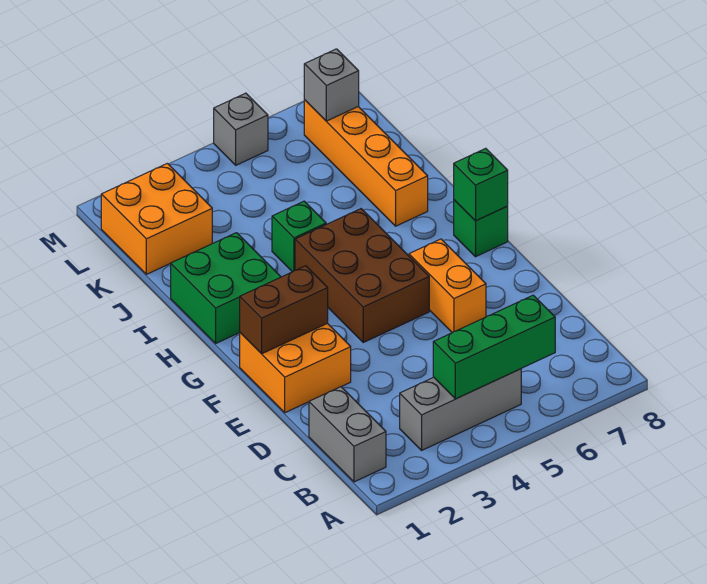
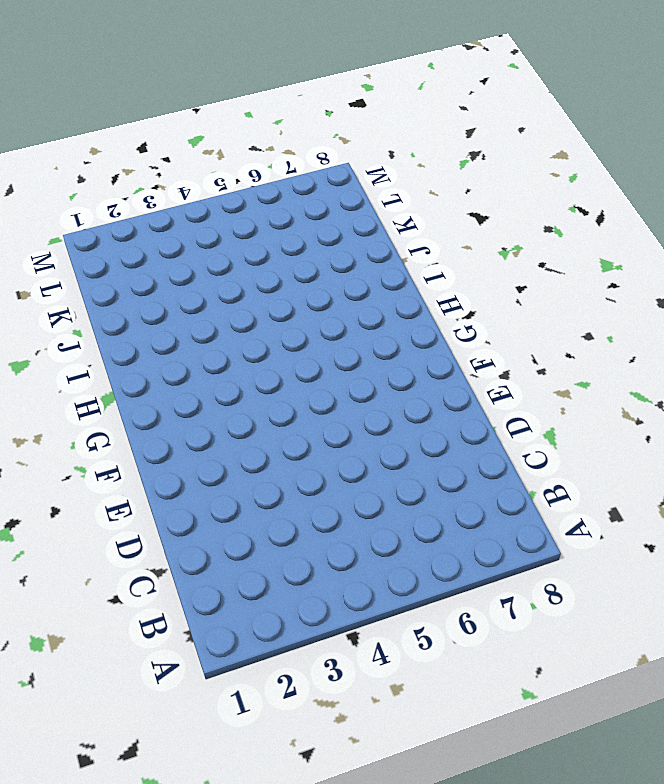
none -> grey brick B1:C1 level 1
none -> grey brick B3:B5 level 1
none -> orange brick E1:F2 level 1

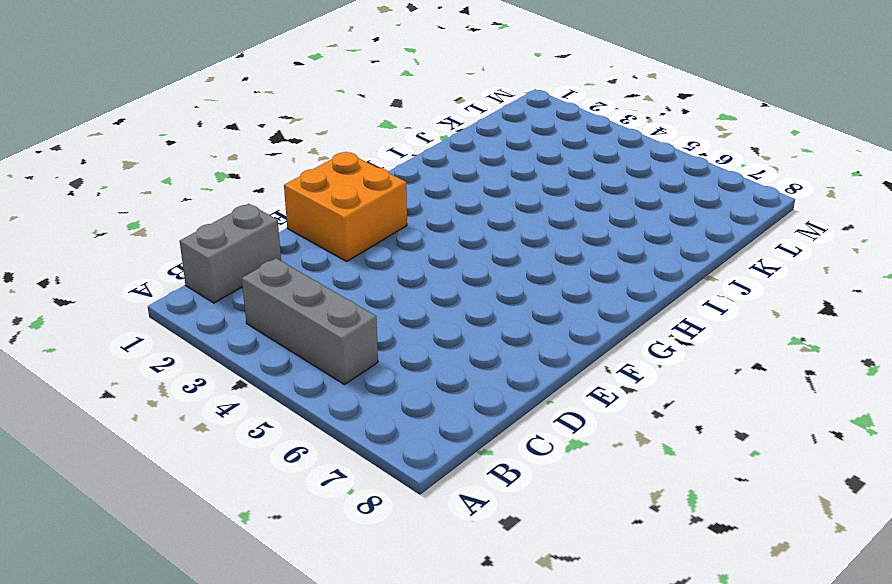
none -> orange brick E6:F6 level 1
none -> brown brick F4:H5 level 1
none -> green brick G8 level 1

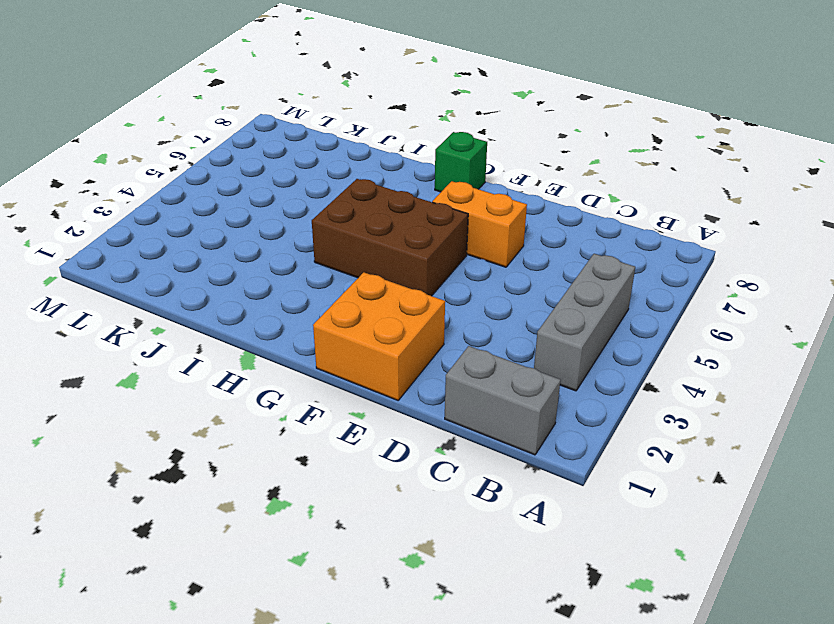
none -> green brick H1:I2 level 1
none -> green brick I4 level 1
none -> orange brick I7:L7 level 1

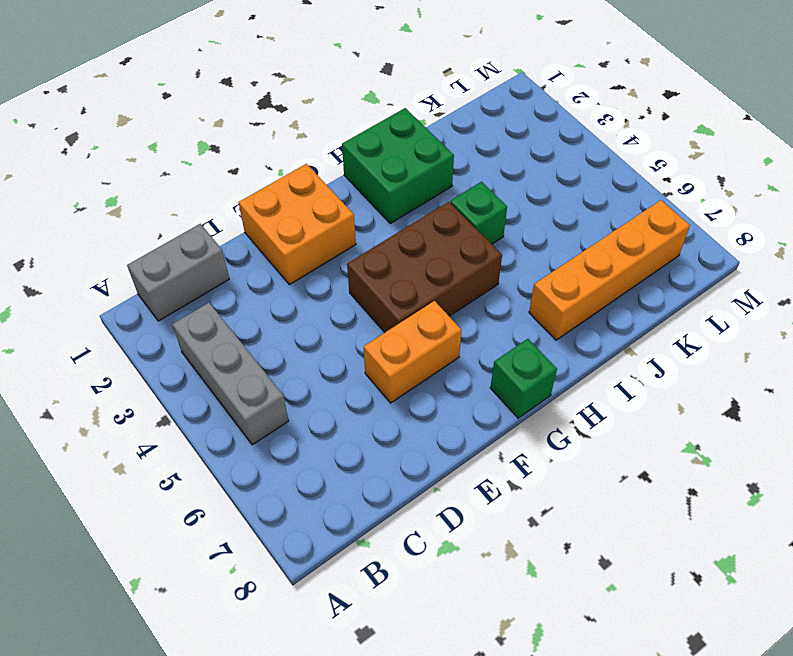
none -> orange brick K1:L2 level 1
none -> grey brick M5 level 1
none -> green brick B4:B6 level 2

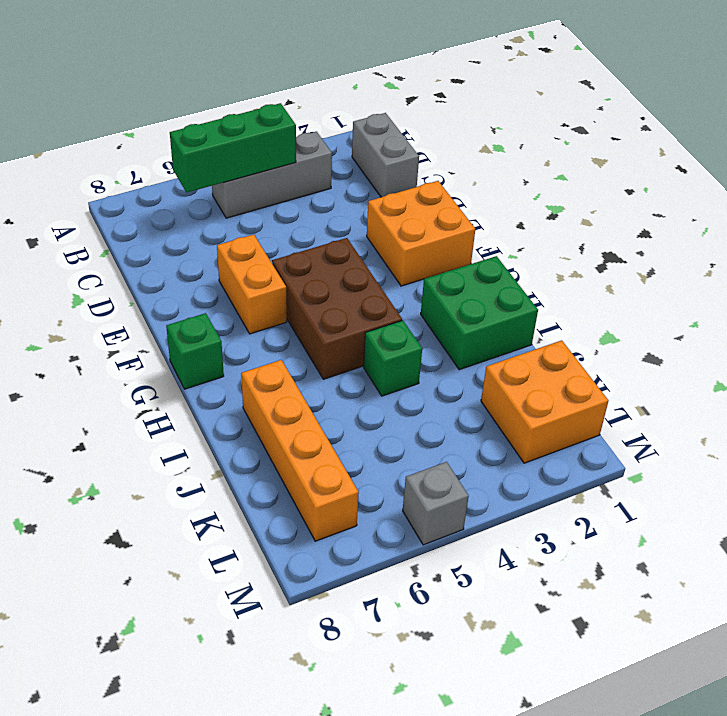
none -> brown brick F1:F2 level 2
none -> green brick G8 level 2
none -> grey brick L7 level 2

